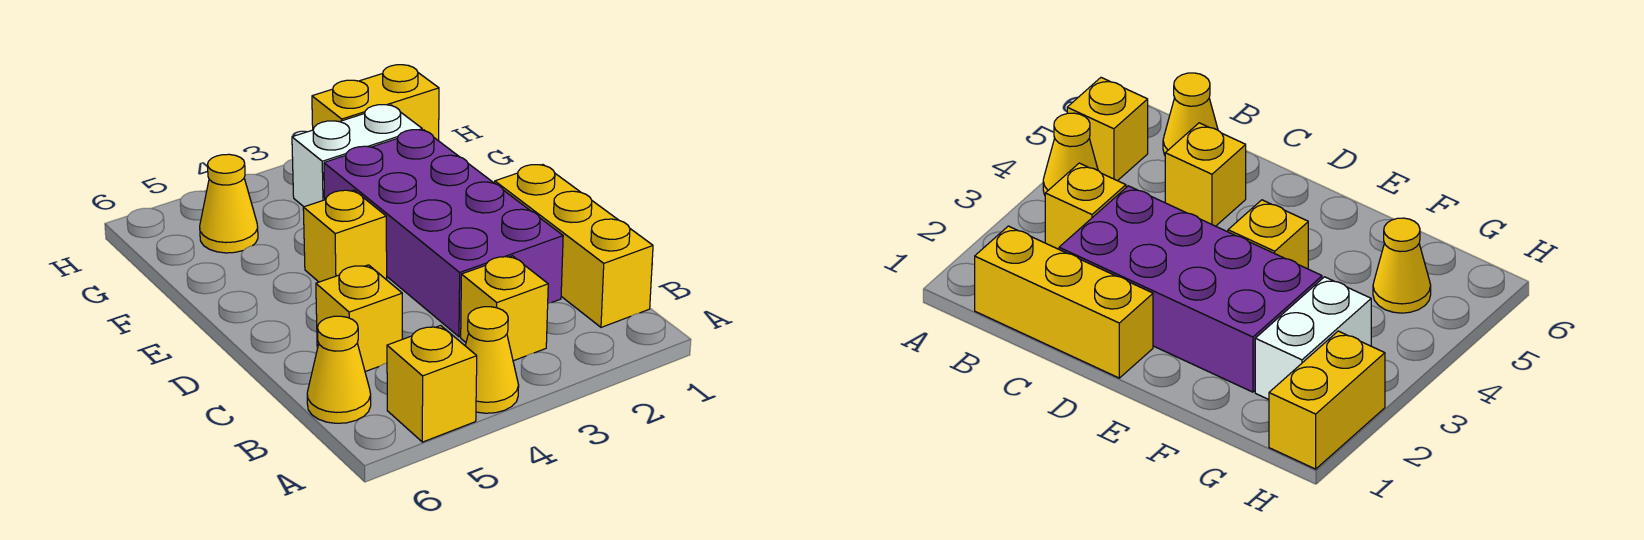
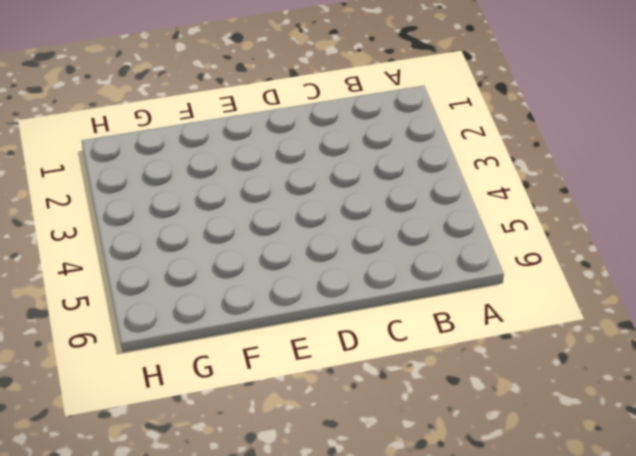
none -> yellow cone A4 level 1
none -> yellow brick A5 level 1

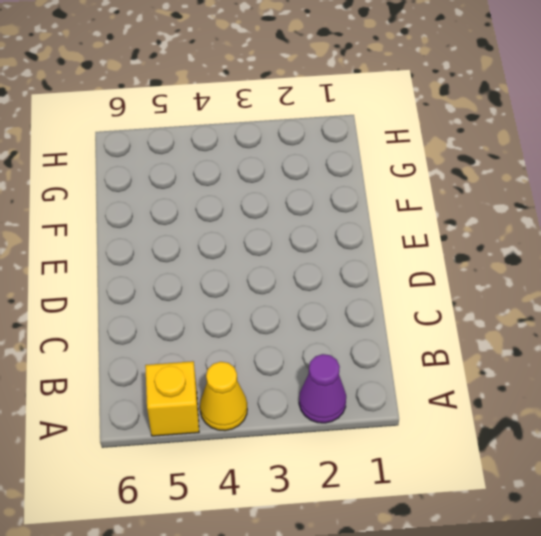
purple cone A2 level 1 -> none
none -> yellow brick B1:D1 level 1
none -> yellow brick B3 level 1

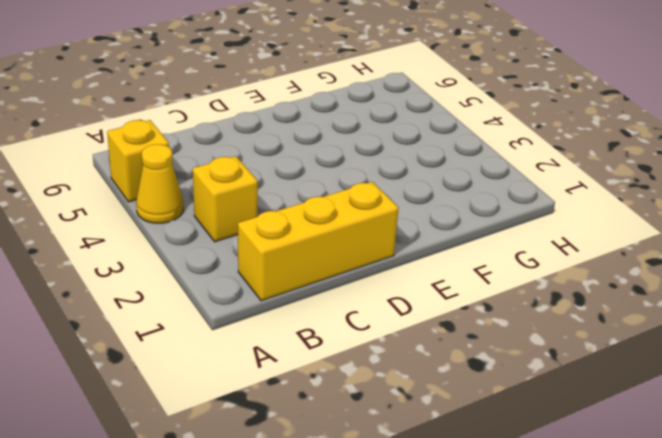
none -> yellow cone B6 level 1
none -> purple brick C2:F3 level 1

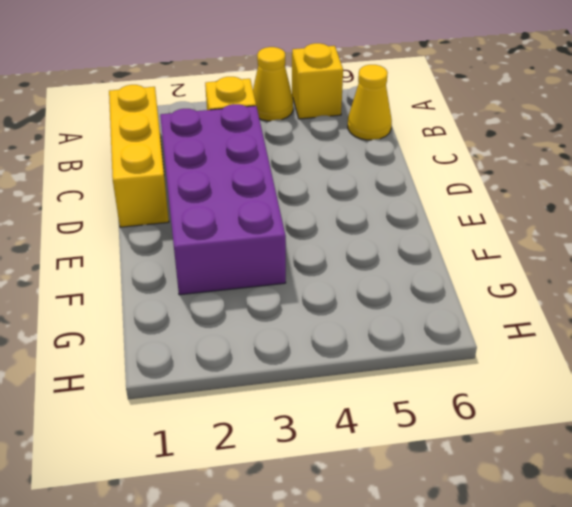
none -> yellow brick C5 level 1
none -> yellow brick E4 level 1

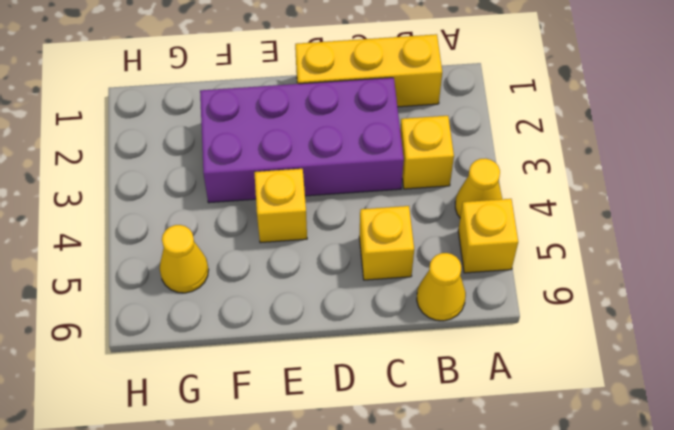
none -> white brick G2:G3 level 1
none -> yellow brick H1:H2 level 1

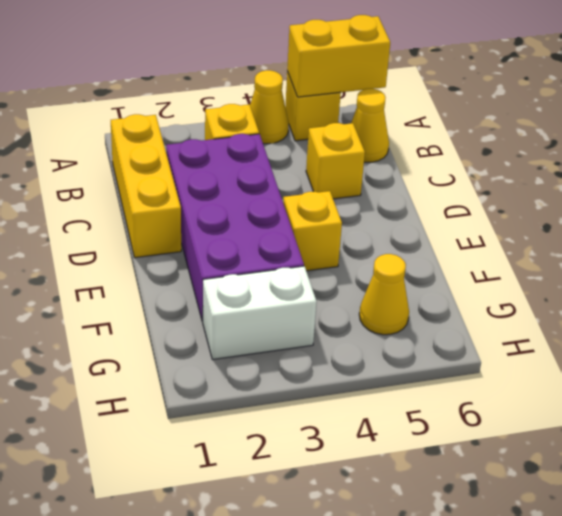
yellow brick A5:A6 level 2 -> yellow brick H1:H2 level 1

